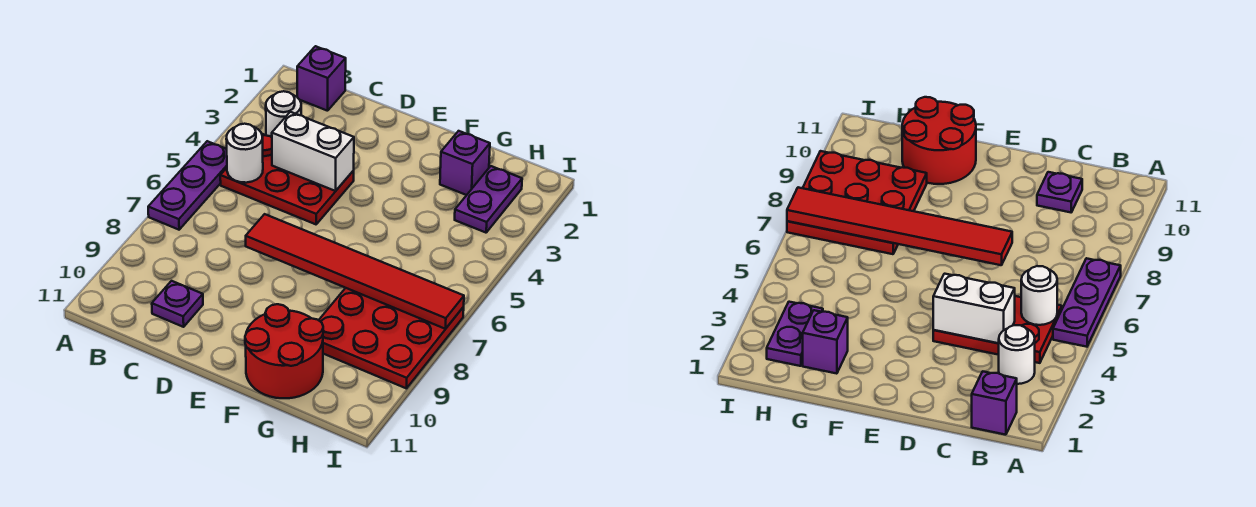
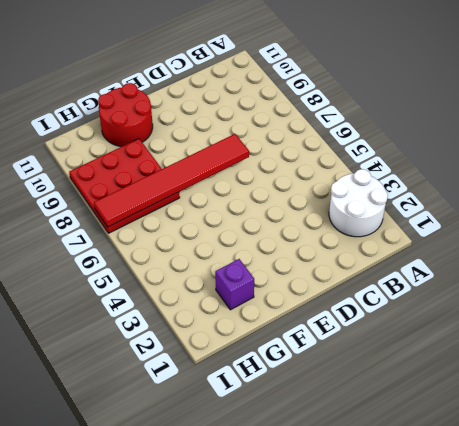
white round brick A2:B3 level 1 -> white round brick B3 level 1
none -> purple plate A5:A7 level 1
none -> purple brick B1 level 1
none -> red plate B4:D5 level 1

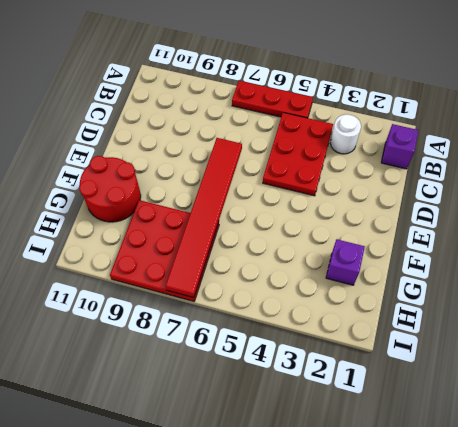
red plate A5:A7 level 1 -> purple plate A5:A7 level 1
none -> purple plate C10 level 1
none -> purple plate H2:H3 level 1
none -> white round brick B5 level 2

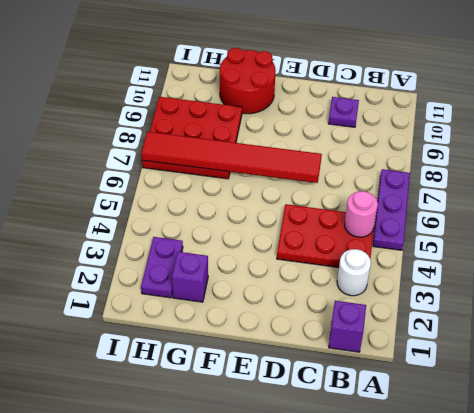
pink round brick B5 level 2 -> white round brick B5 level 2
none -> white brick C4:D4 level 2

